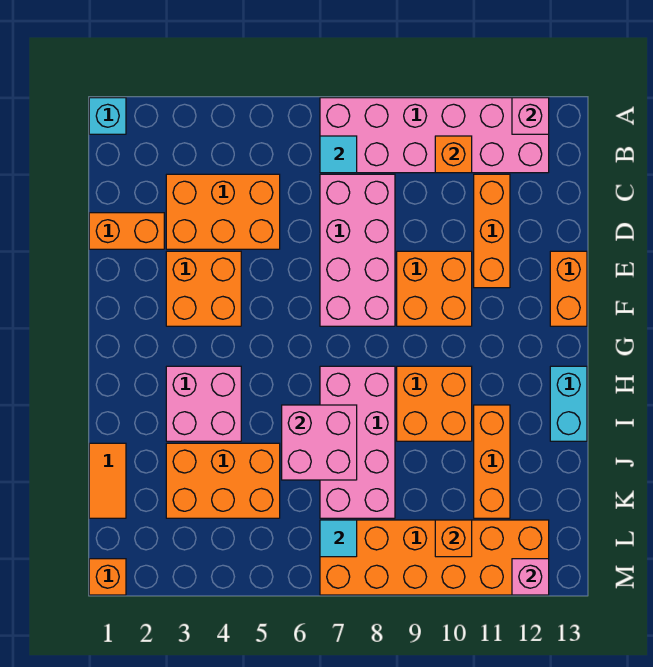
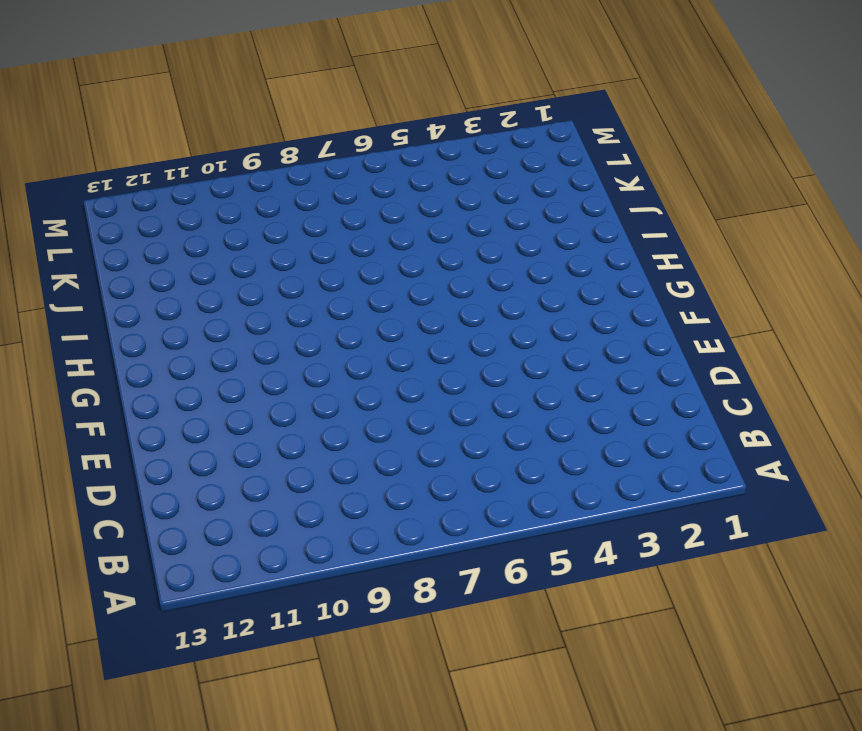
none -> cyan brick A1 level 1
none -> pink brick A7:B12 level 1
none -> orange brick C3:D5 level 1

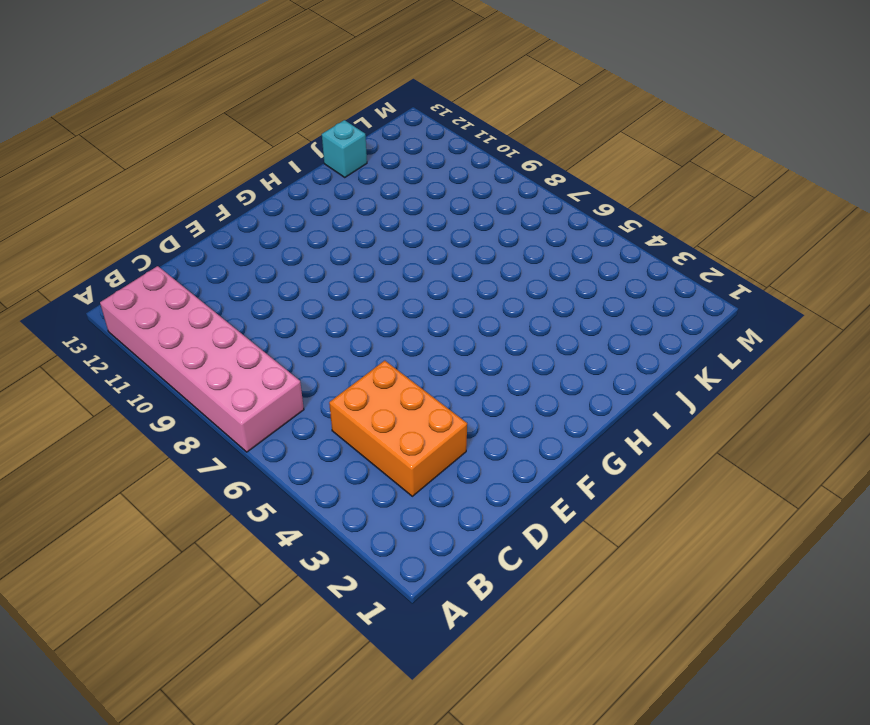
cyan brick J13 level 1 -> cyan brick A1 level 1
none -> pink brick C7:F8 level 1
none -> orange brick C11:E11 level 1
none -> orange brick D1:D2 level 1

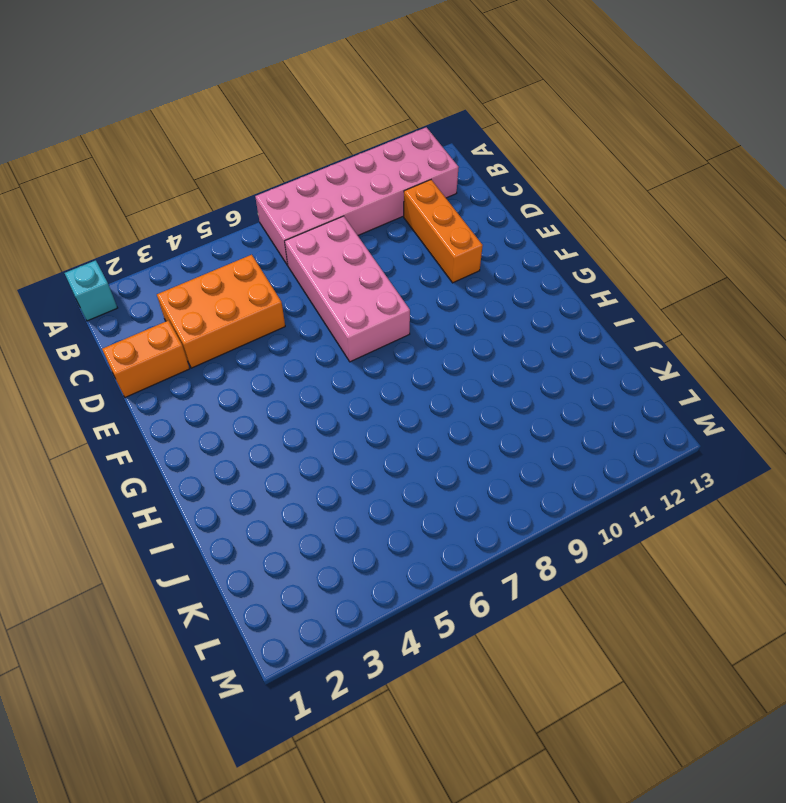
none -> orange brick E3:F4 level 1
none -> orange brick E9:F10 level 1
none -> orange brick E13:F13 level 1

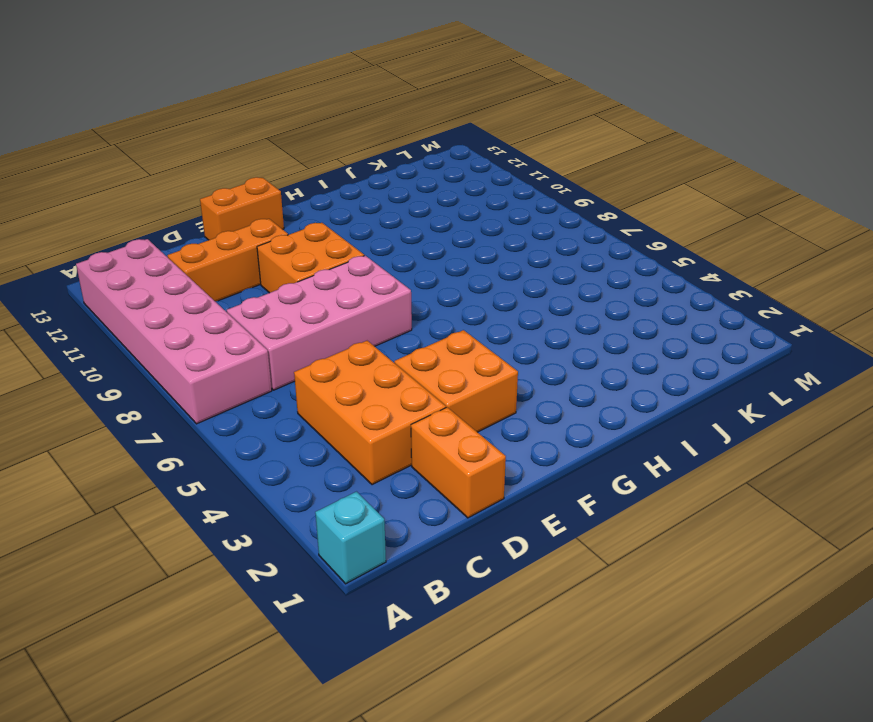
none -> pink brick H3:I4 level 1
none -> pink brick H7:K8 level 1
none -> orange brick H9:I10 level 1

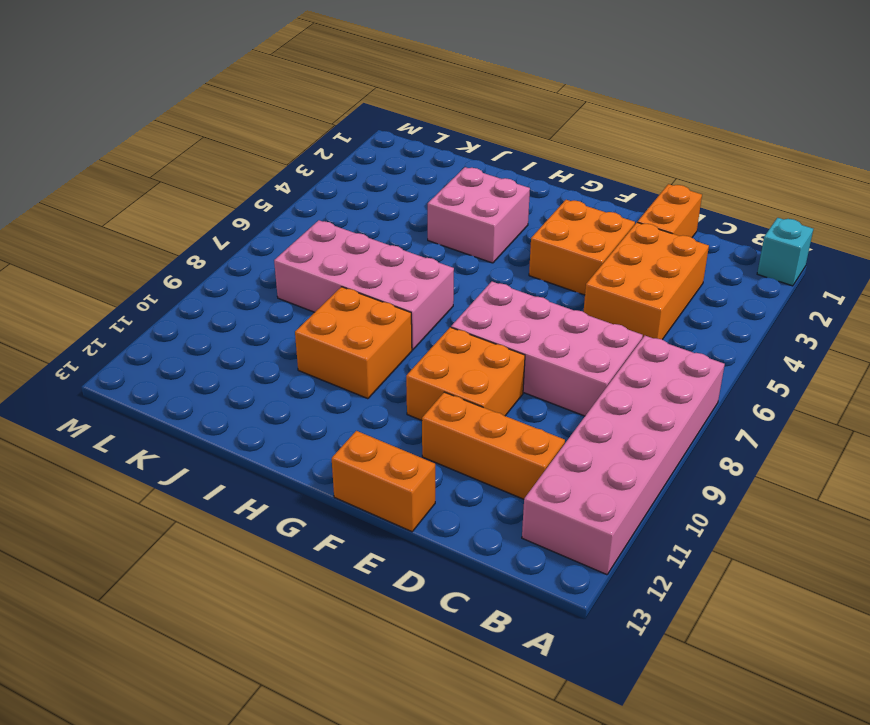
none -> cyan brick H13:I13 level 1
none -> orange brick I11:K11 level 1
none -> orange tile J1:K1 level 1

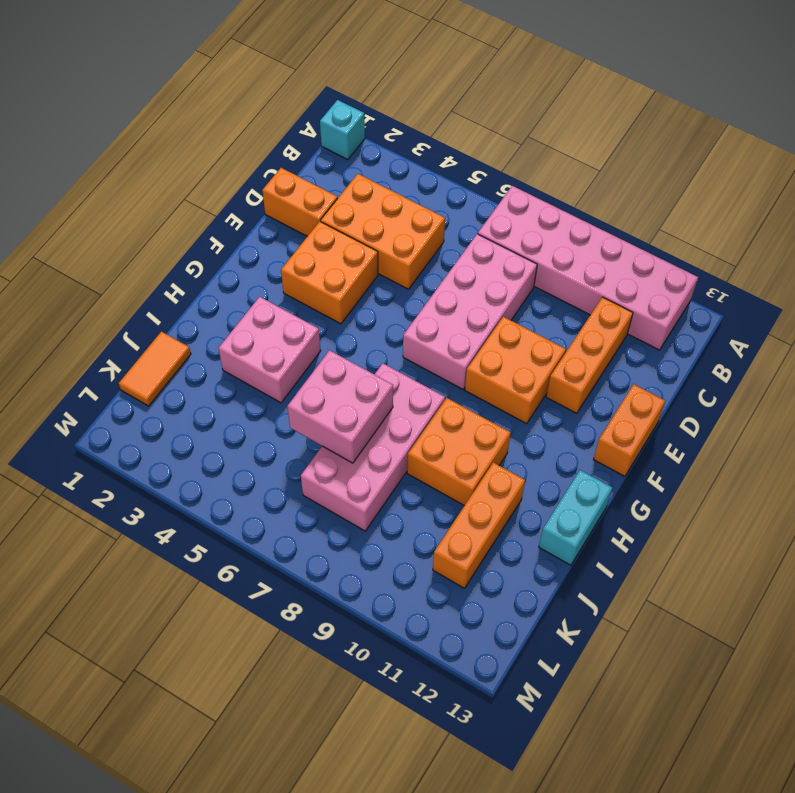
none -> orange brick J3:K5 level 1
none -> orange brick L7:M12 level 1
none -> orange brick M1 level 1

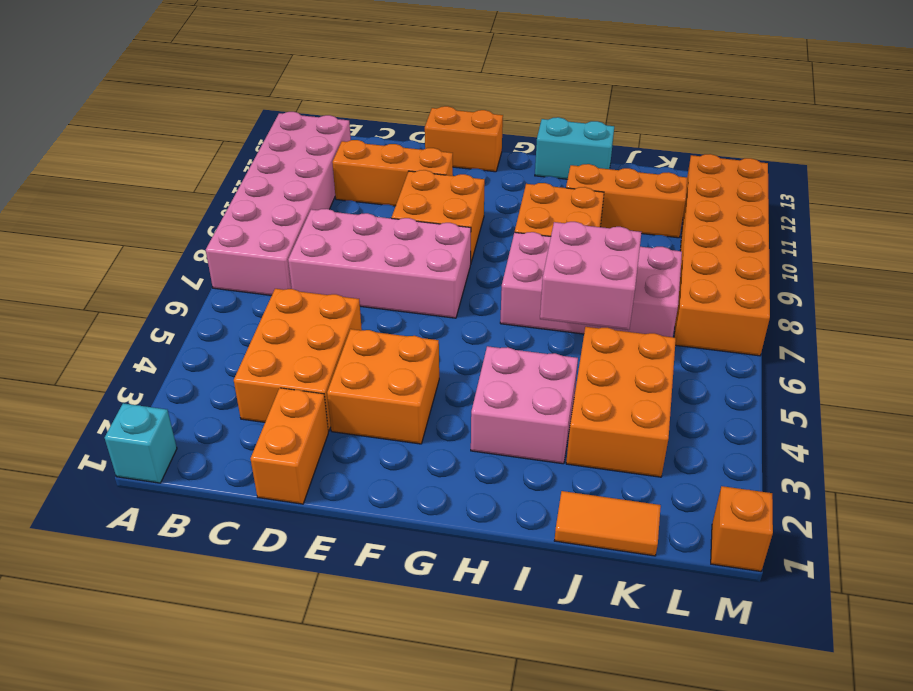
none -> pink brick A12 level 2
none -> cyan tile B7 level 2
none -> orange brick B10 level 2

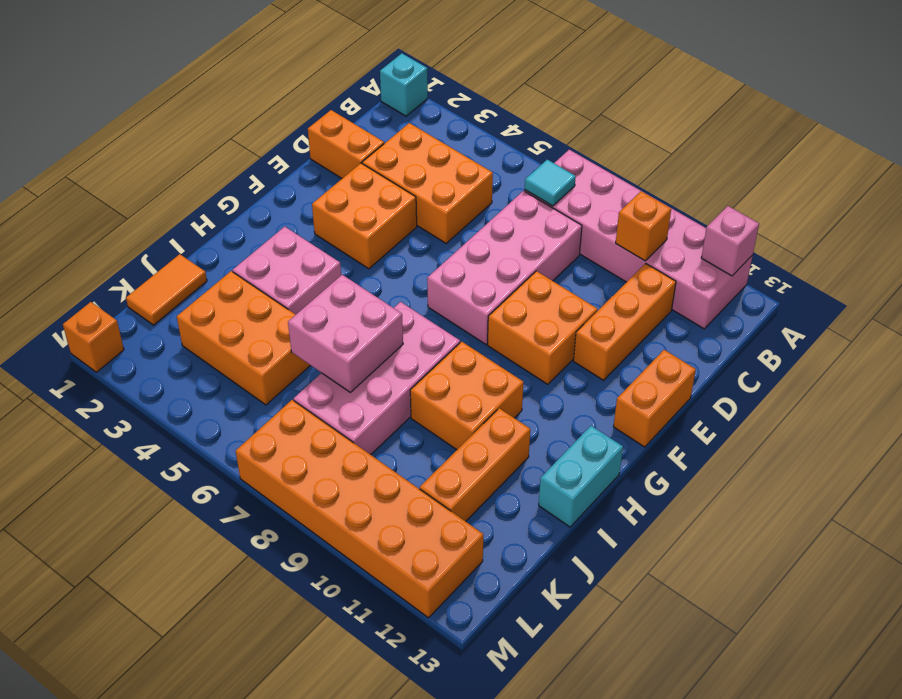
none -> cyan tile L7 level 2
none -> orange brick L10 level 2
none -> pink brick M12 level 2

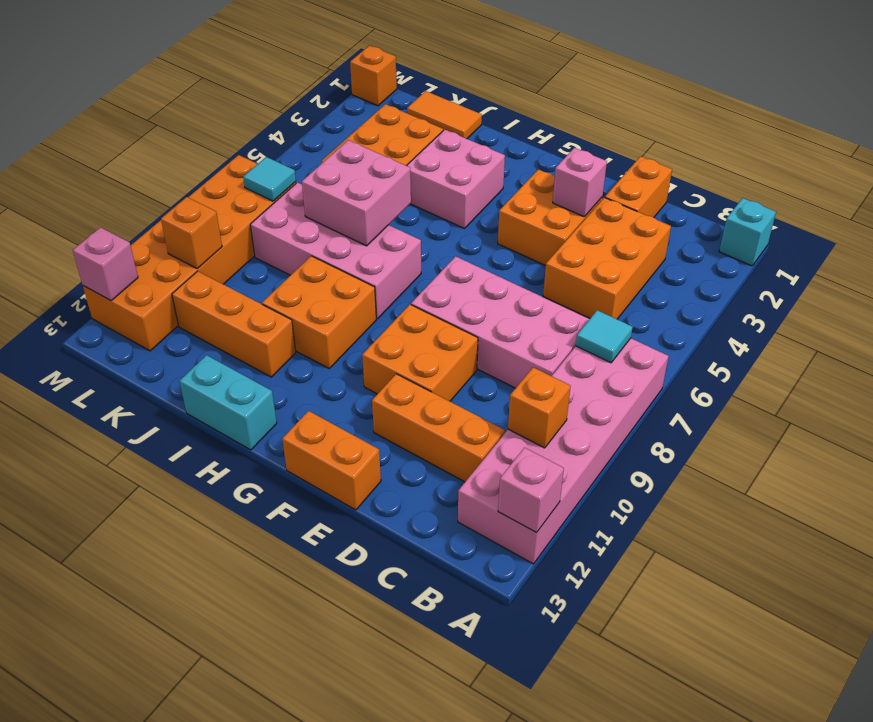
pink brick E3 level 2 -> none

